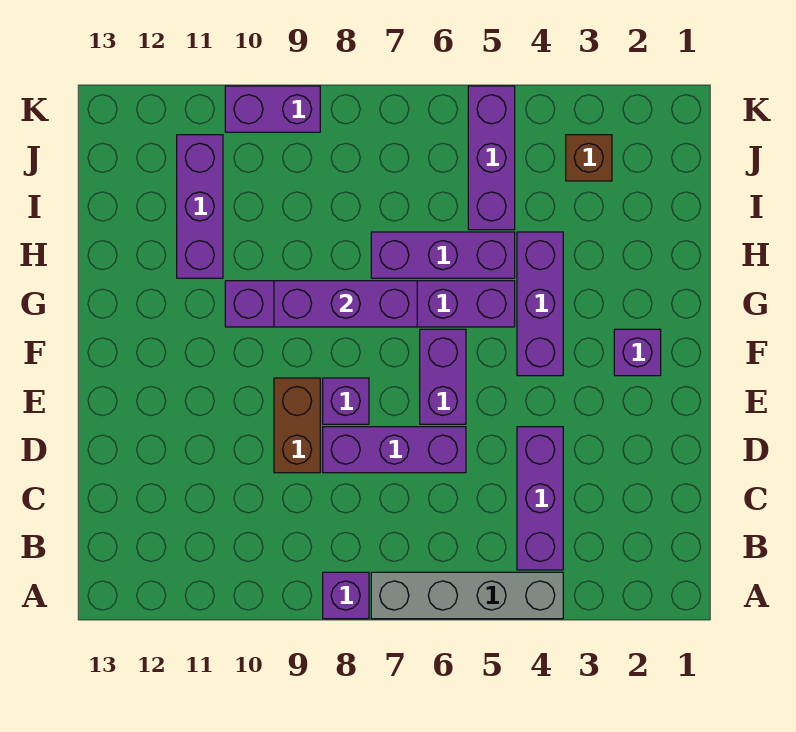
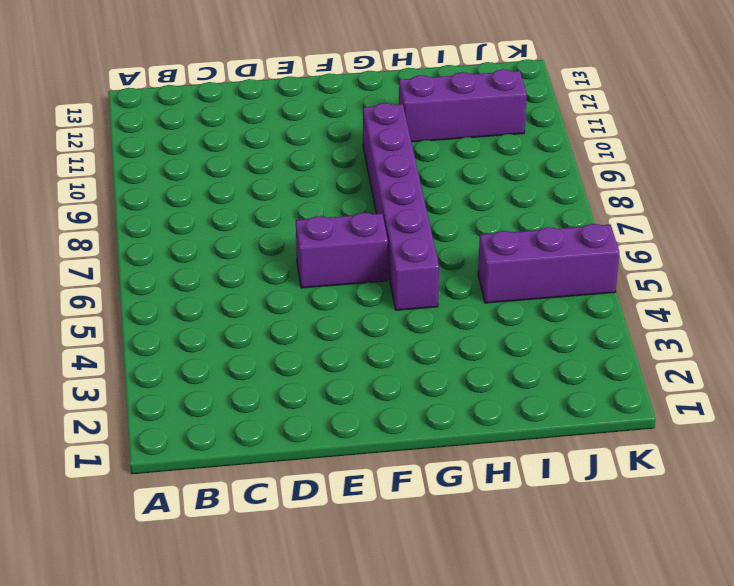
none -> grey brick A4:A7 level 1
none -> purple brick A8 level 1
none -> purple brick B4:D4 level 1

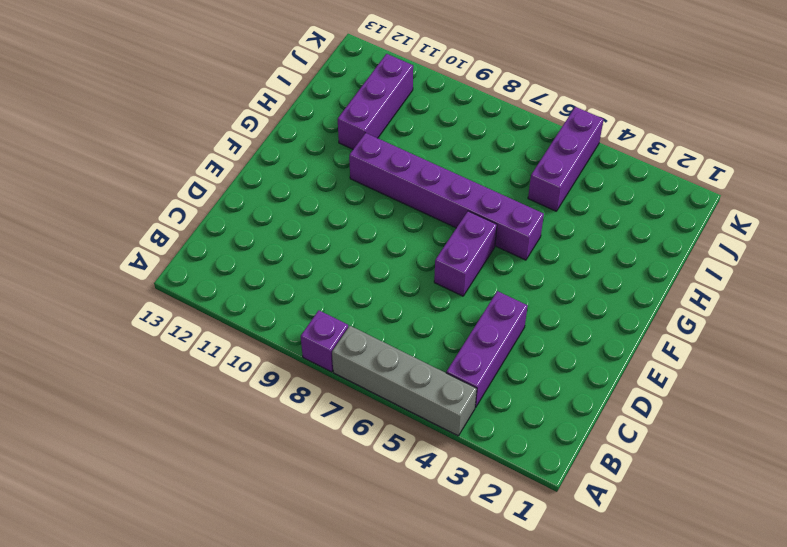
none -> purple brick D6:D8 level 1
none -> brown brick D9:E9 level 1
none -> purple brick E8 level 1

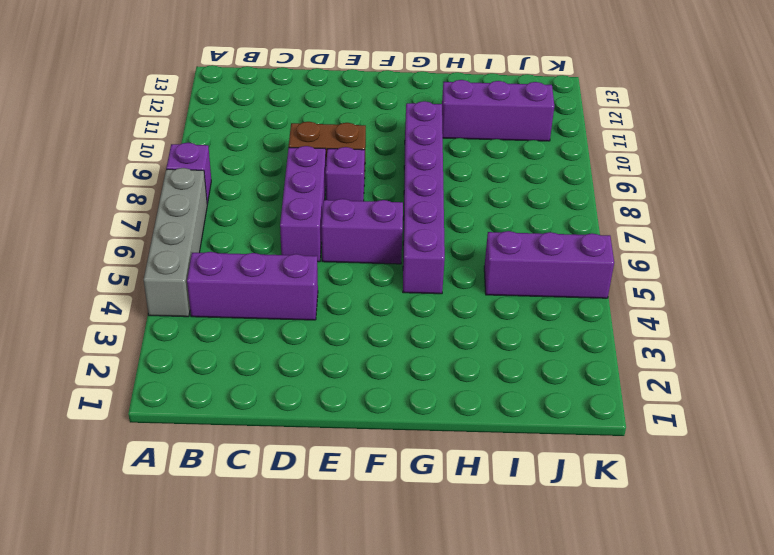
none -> purple brick F2 level 1
none -> purple brick F4:H4 level 1
none -> purple brick H5:H7 level 1

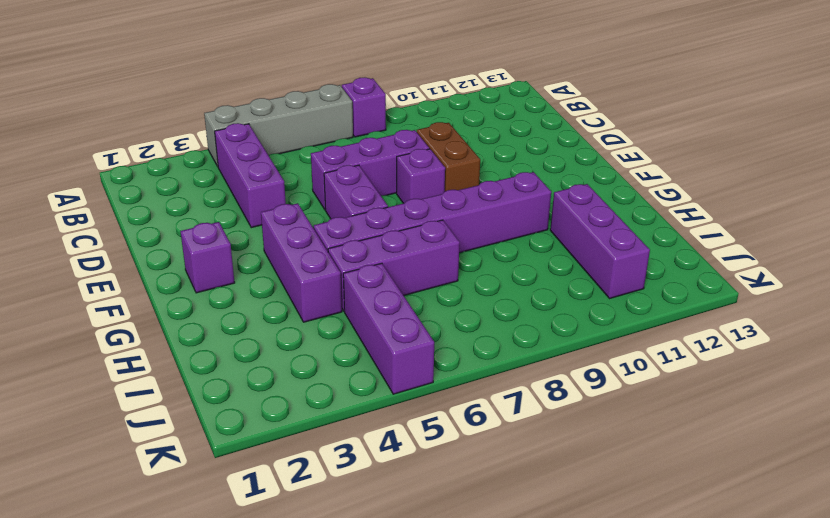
none -> brown brick J3 level 1
none -> purple brick K9:K10 level 1
none -> purple brick G7:G9 level 2

